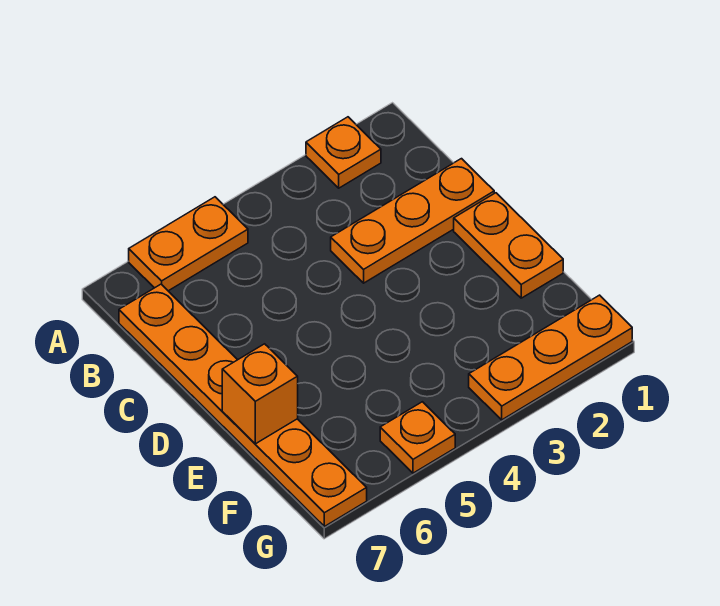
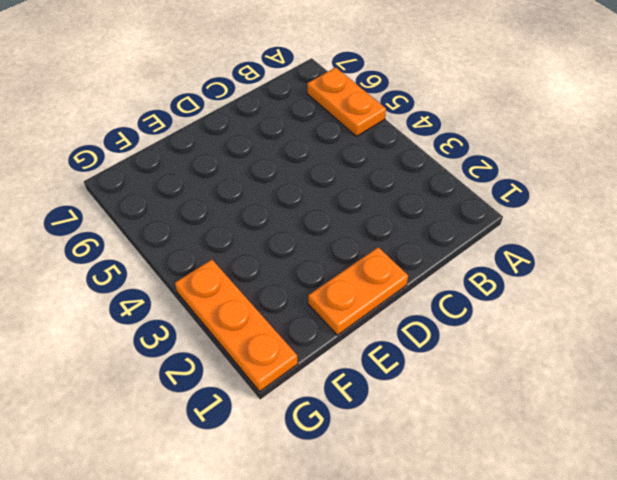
none -> orange plate A2 level 1
none -> orange plate B7:G7 level 1

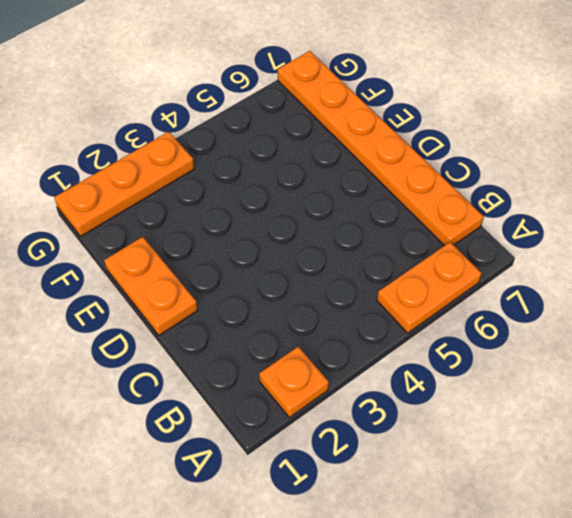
none -> orange plate C1:C3 level 1
none -> orange plate G5 level 1

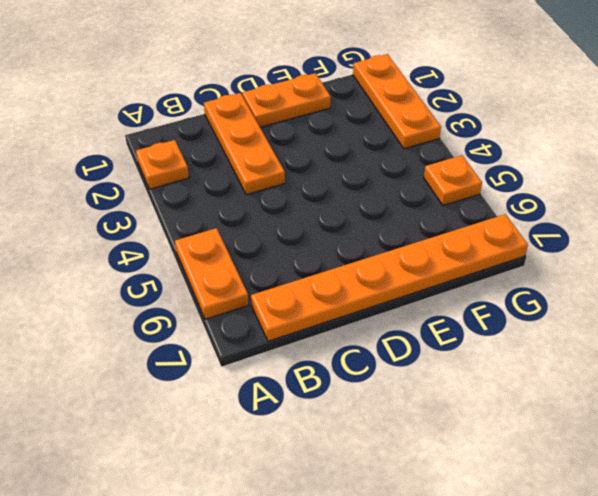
none -> orange brick E7 level 2

